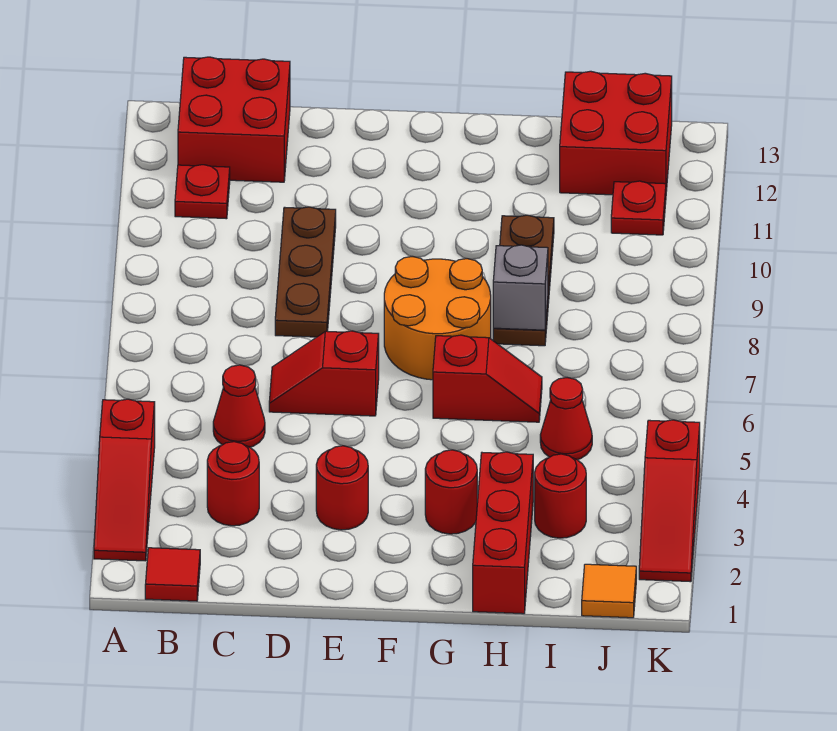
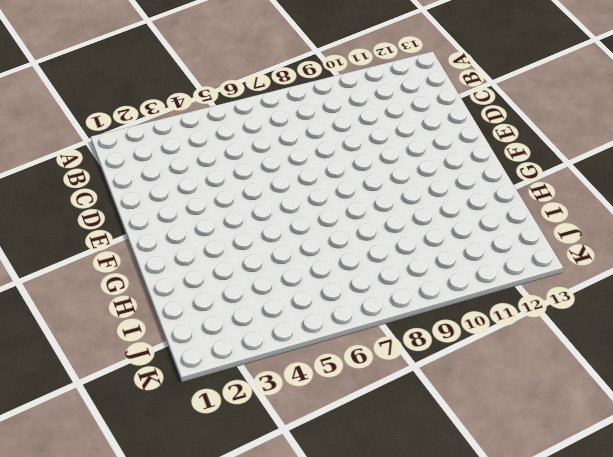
none -> red slope A2:A4 level 1 top 4
none -> red tile B1 level 1
none -> red plate B11 level 1

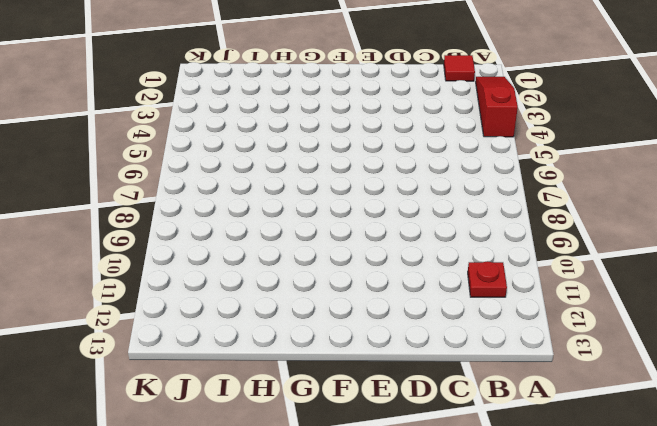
none -> red brick B12:C13 level 1
none -> red round brick C3 level 1
none -> red cone C5 level 1

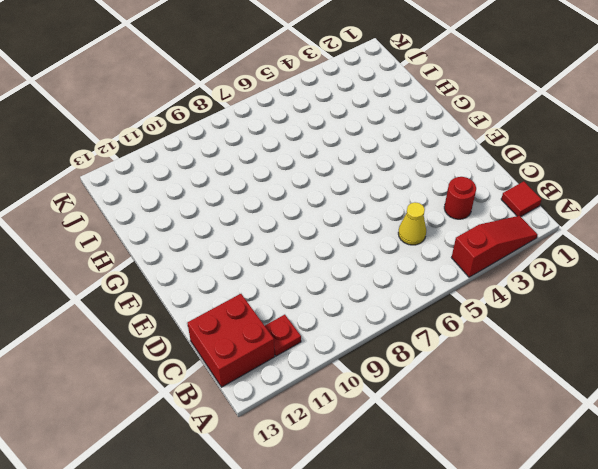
yellow cone C5 level 1 -> red cone C5 level 1
none -> red slope D6:E6 level 1 top E
none -> brown plate D8:D10 level 1
none -> red round brick E3 level 1

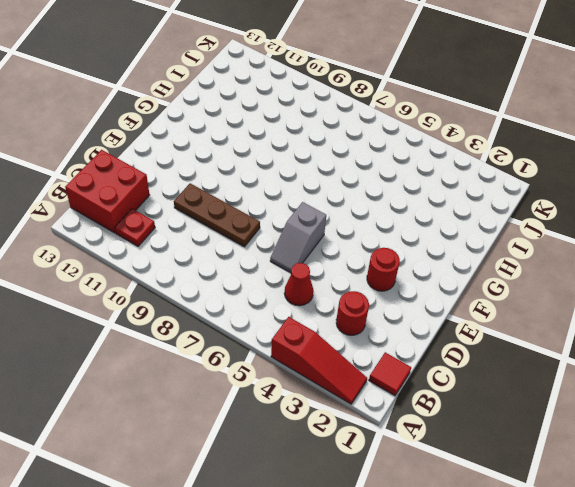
grey slope D6:E6 level 1 top E -> red slope D6:E6 level 1 top E
none -> orange round brick F7:G8 level 1
none -> red round brick G3 level 1
none -> red slope G6:H6 level 1 top G

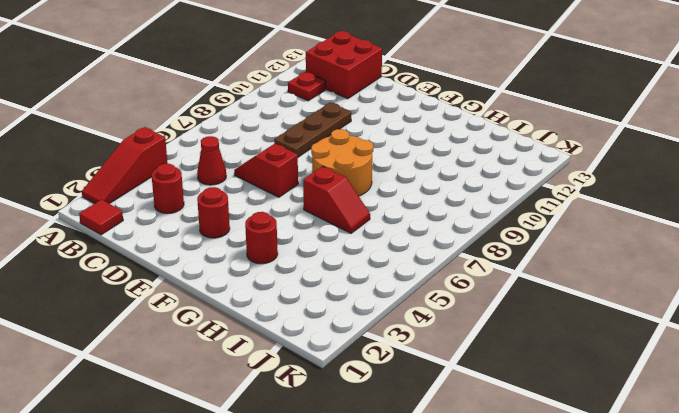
none -> red brick H1:H3 level 1
none -> brown plate H8:H10 level 1
none -> red round brick I3 level 1

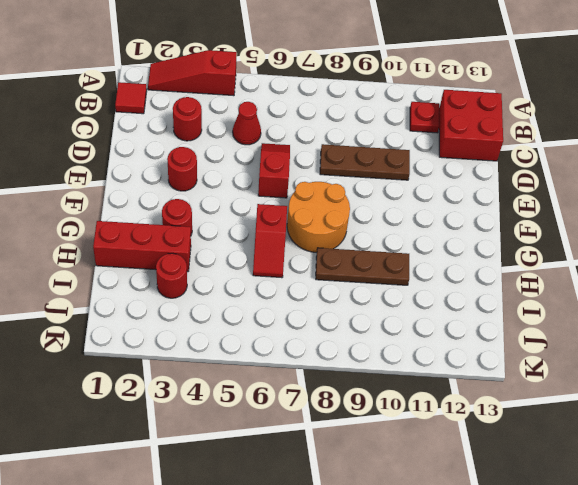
none -> red cone I5 level 1
none -> red brick I12:J13 level 1
none -> orange tile J1 level 1

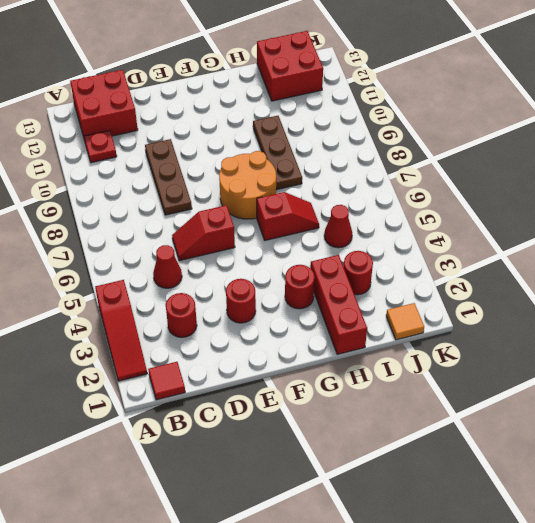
none -> red plate J11 level 1
none -> red slope K2:K4 level 1 top 4
none -> grey brick H8 level 2

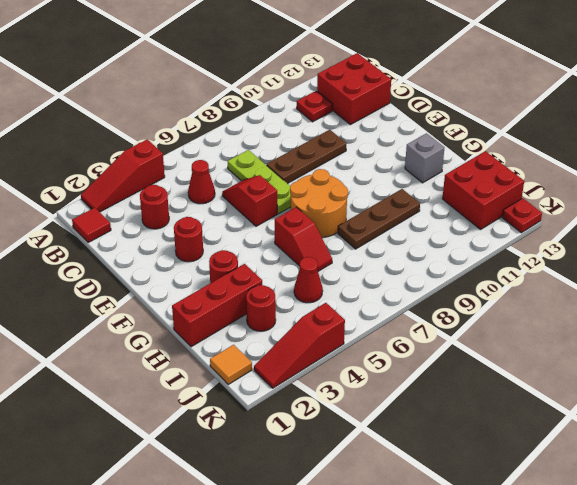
lime plate C7:E7 level 1 -> none
grey brick G12 level 1 -> grey brick H8 level 2
red plate K13 level 1 -> red plate J11 level 1

